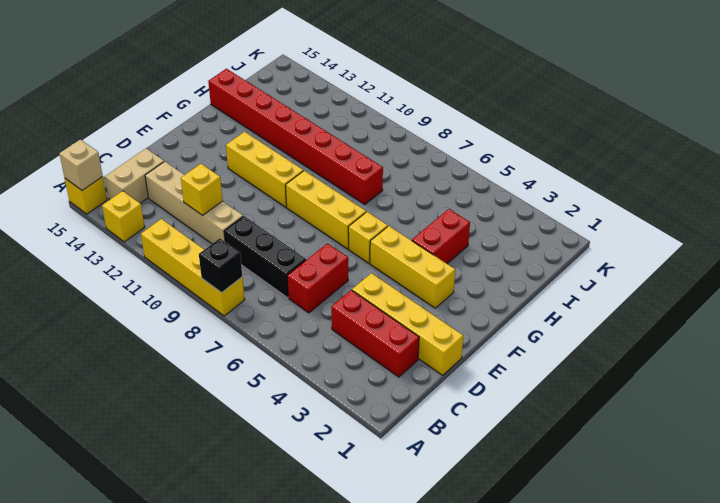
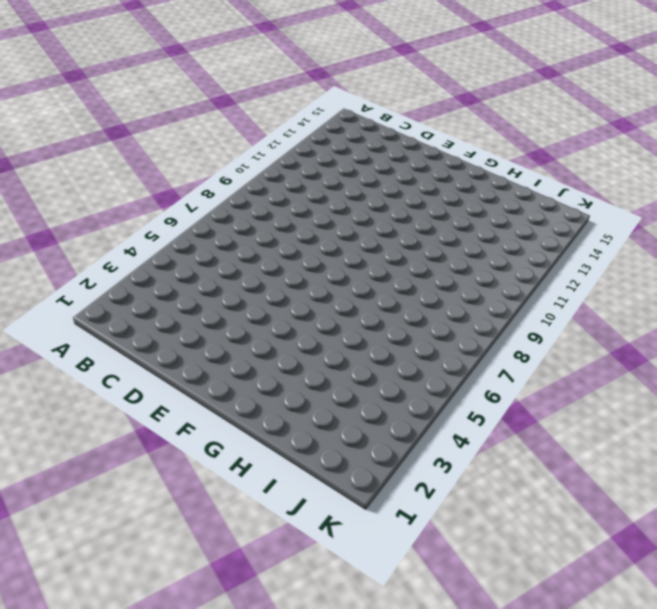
none -> yellow brick A8:A11 level 1
none -> yellow brick A13 level 1
none -> yellow brick A15 level 1

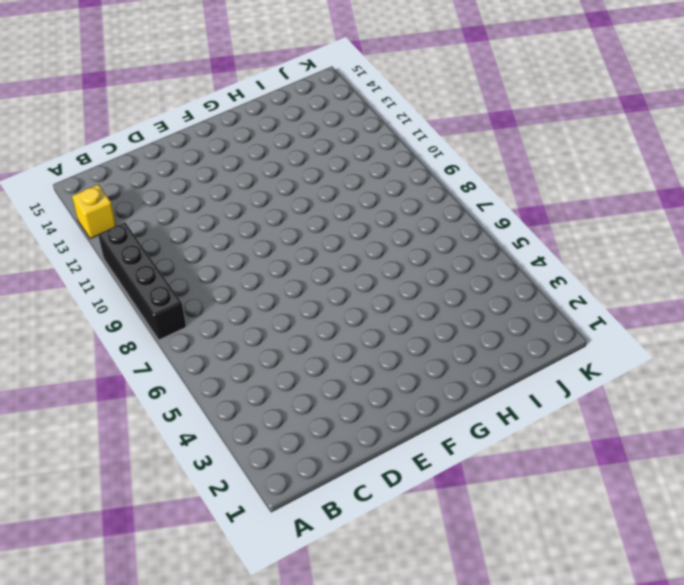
black brick A8:A11 level 1 -> yellow brick A8:A11 level 1
none -> yellow brick A15 level 1
none -> tan brick B14:C14 level 1
none -> red brick C2:C4 level 1

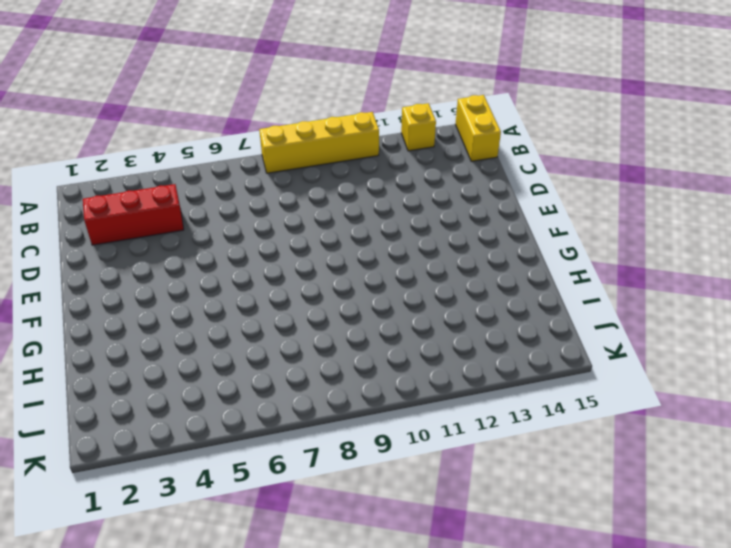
yellow brick A15:B15 level 1 -> yellow brick A15 level 1
none -> tan brick B14:C14 level 1
none -> red brick C6:D6 level 1
none -> black brick C7:C9 level 1

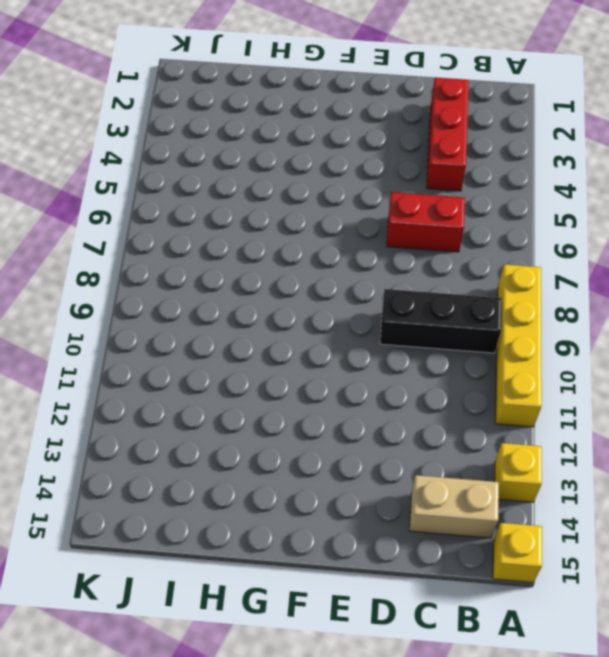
black brick B9:D9 level 1 -> black brick C7:C9 level 1
none -> tan brick C10:C13 level 1
none -> yellow brick D1:D4 level 1
none -> yellow brick F3:F5 level 1

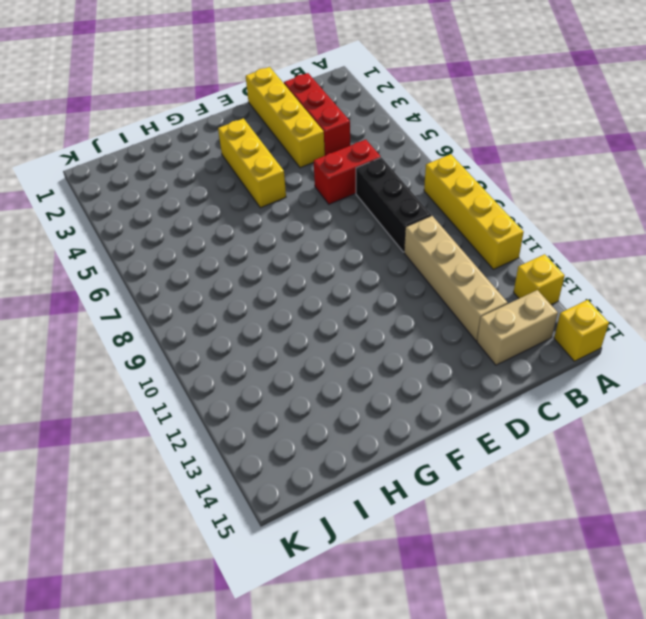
none -> yellow brick F6 level 1
none -> yellow brick F7:F9 level 1
none -> yellow brick F10:F12 level 1

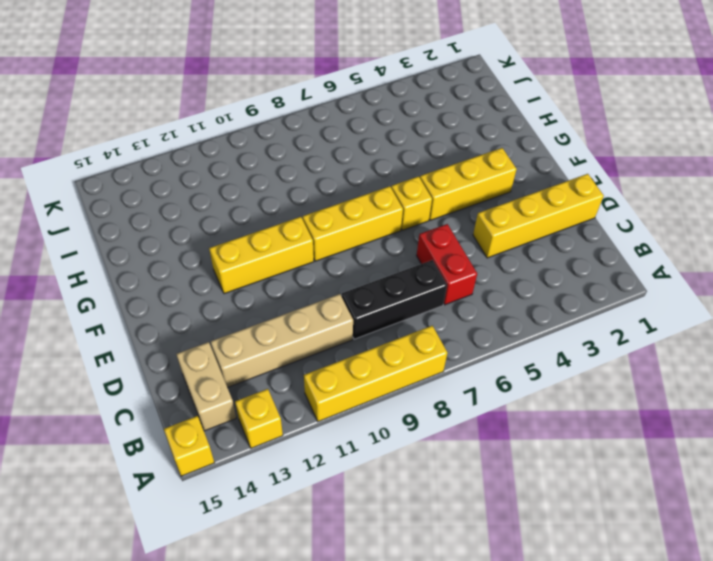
none -> red brick C2:C4 level 1
none -> red brick G4:H4 level 1
none -> red brick H8:H15 level 1

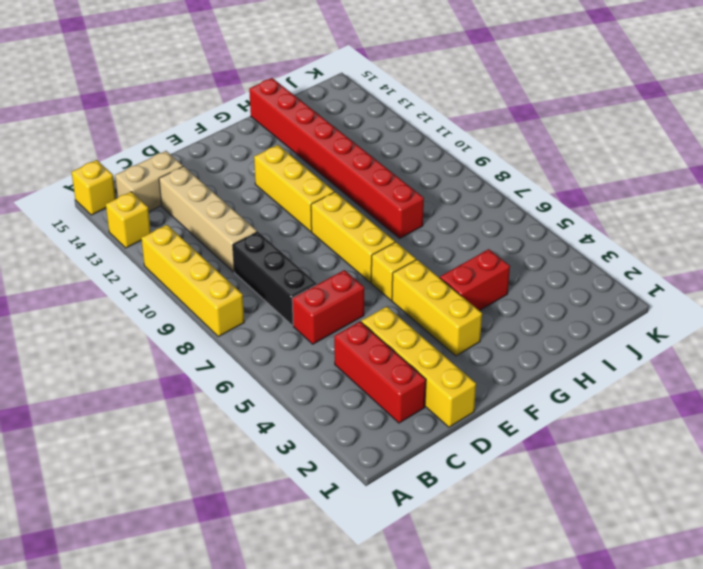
none -> black brick A8 level 2
none -> tan brick A15 level 2
none -> yellow brick C11 level 2

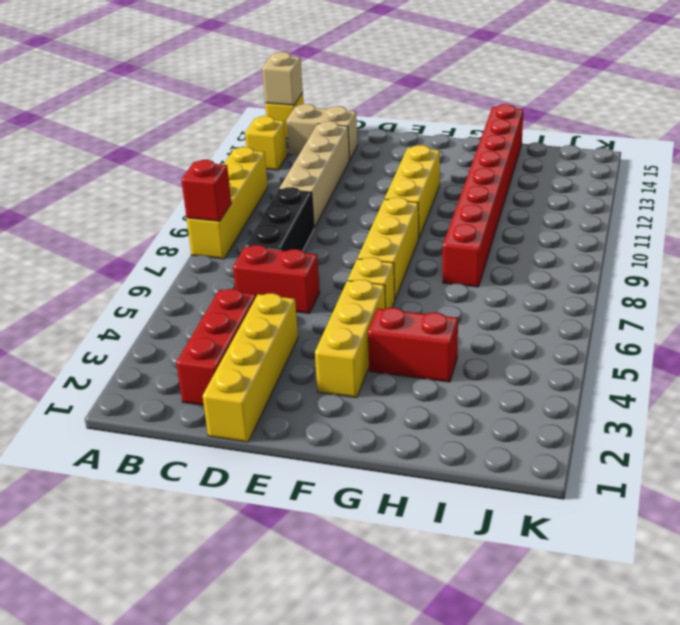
red brick A8 level 2 -> black brick A8 level 2
none -> yellow brick C11 level 2

